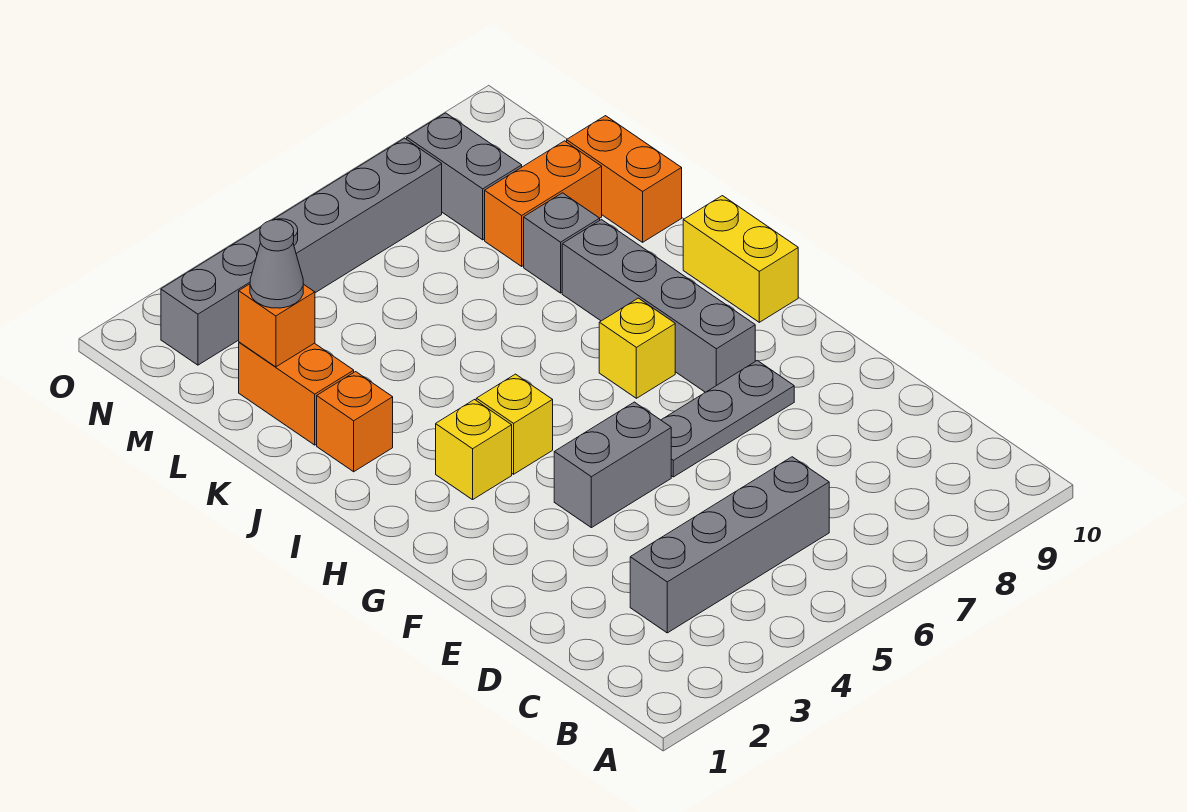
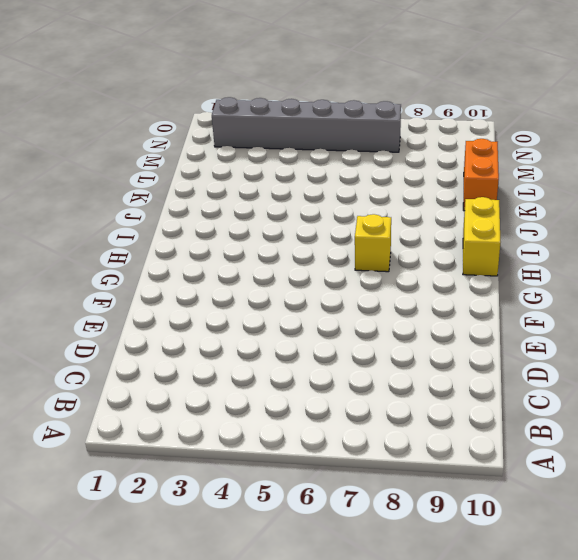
none -> grey brick C3:C6 level 1
none -> grey brick F4:F5 level 1
none -> grey plate F6:F8 level 1

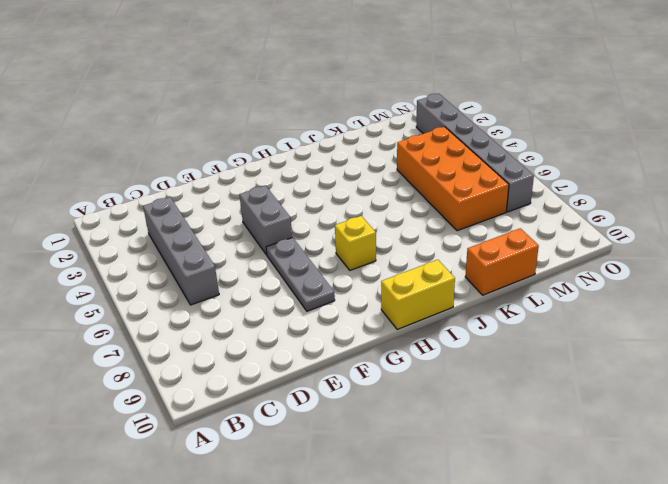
orange brick L4:M7 level 1 -> none
none -> grey brick G8:J8 level 1
none -> yellow brick H3 level 1
none -> yellow brick H4 level 1

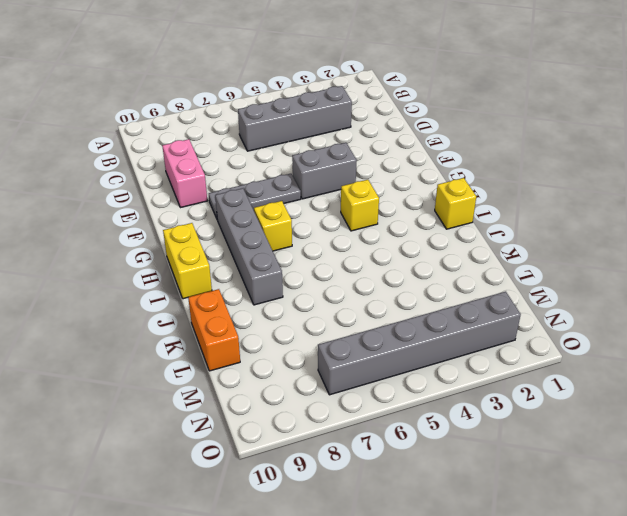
pink brick D9:E9 level 1 -> none
yellow brick I1 level 1 -> yellow brick H3 level 1
none -> orange brick J2 level 1
none -> orange brick K2:L2 level 1
none -> grey brick K8 level 1

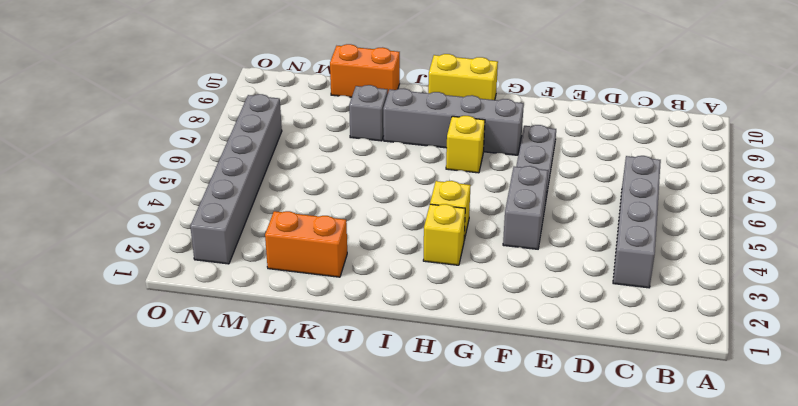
none -> orange brick J2 level 1
none -> orange brick L8:L9 level 1
none -> grey brick M8:N8 level 1

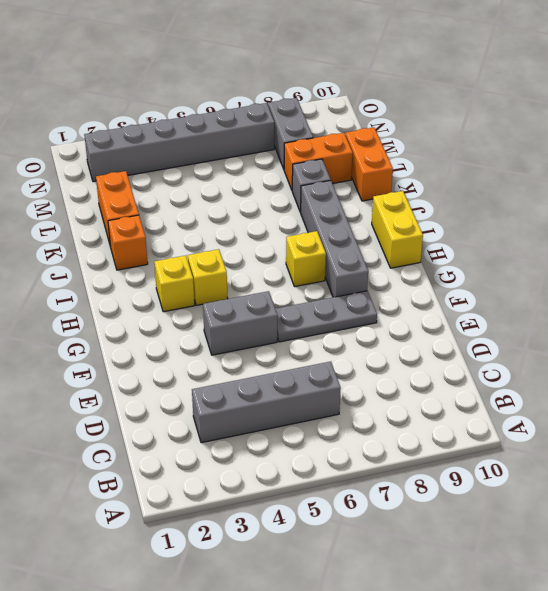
none -> orange brick L2 level 2
none -> grey cone L2 level 3

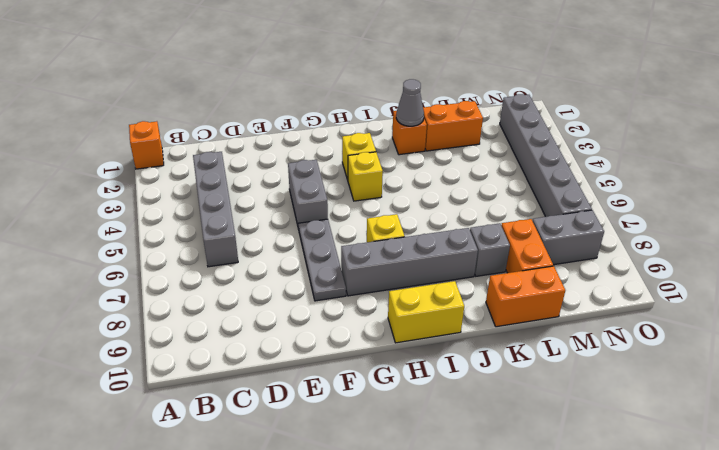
orange brick A1 level 1 -> orange brick L2 level 2
grey cone J2 level 2 -> grey cone L2 level 3

